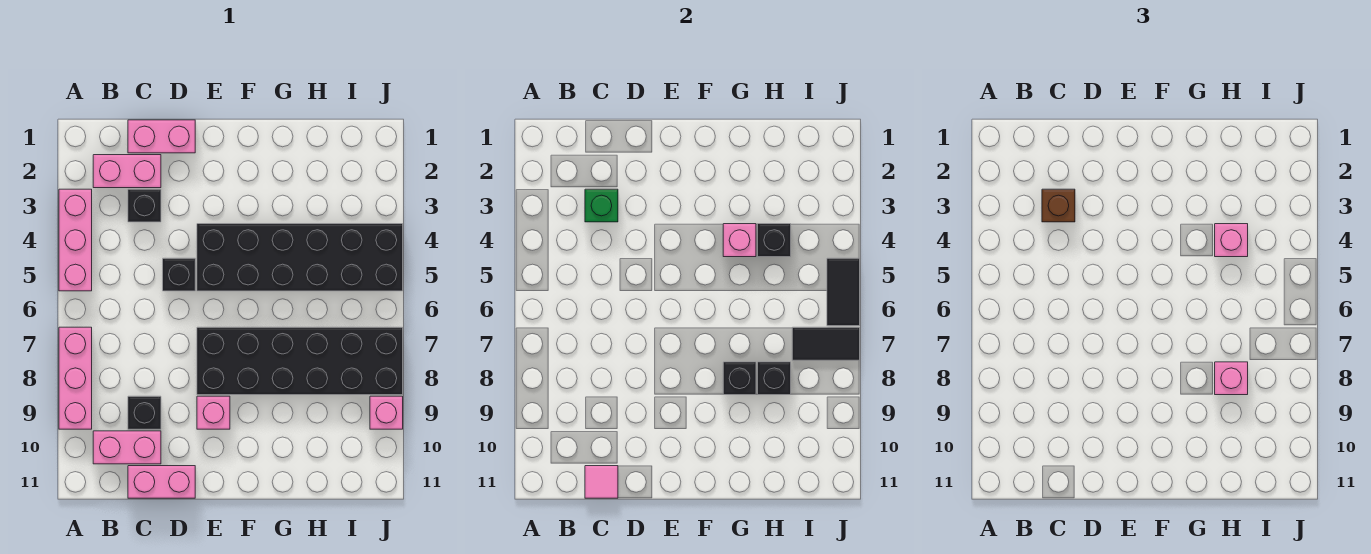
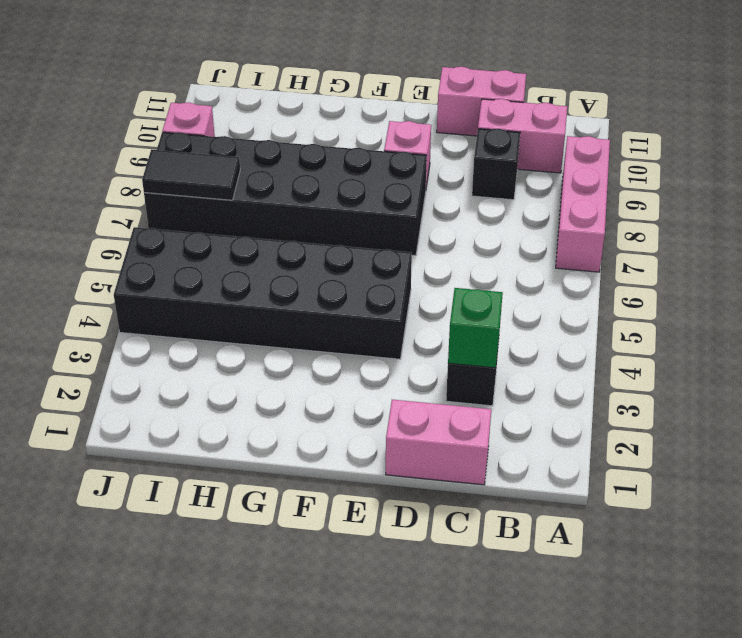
none -> pink brick A3:A5 level 1
none -> pink brick B2:C2 level 1
none -> black brick D5 level 1

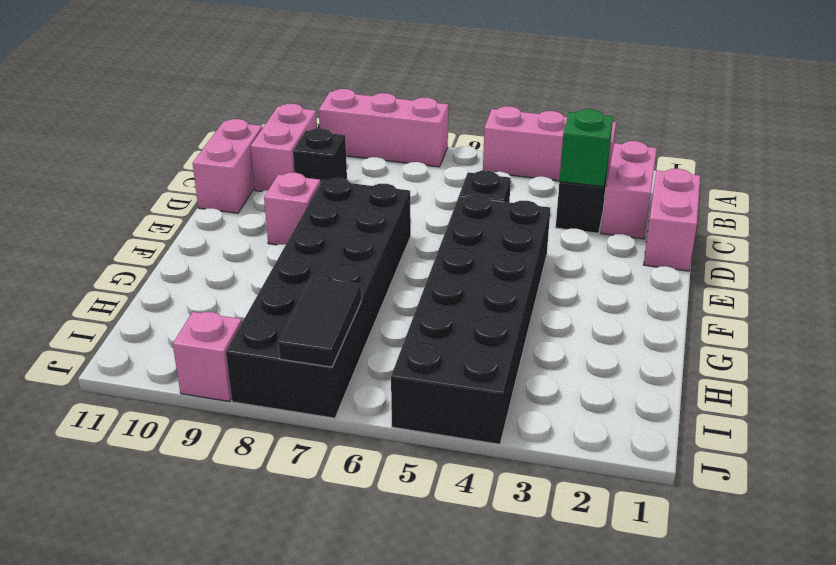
none -> pink tile C11 level 2
none -> pink brick G4 level 2
none -> black brick G8 level 2

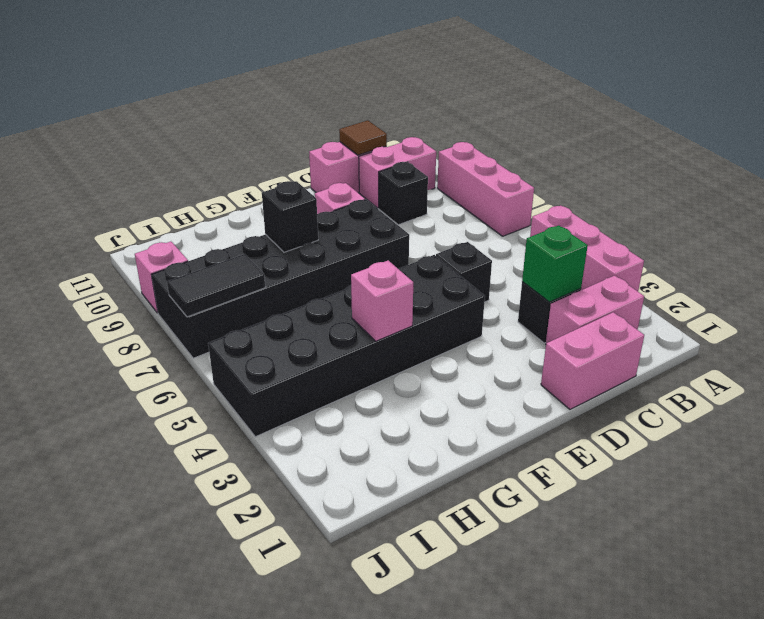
brown tile C11 level 2 -> pink tile C11 level 2
none -> black brick H4 level 2
none -> black brick H8 level 2
none -> black tile J5:J6 level 2

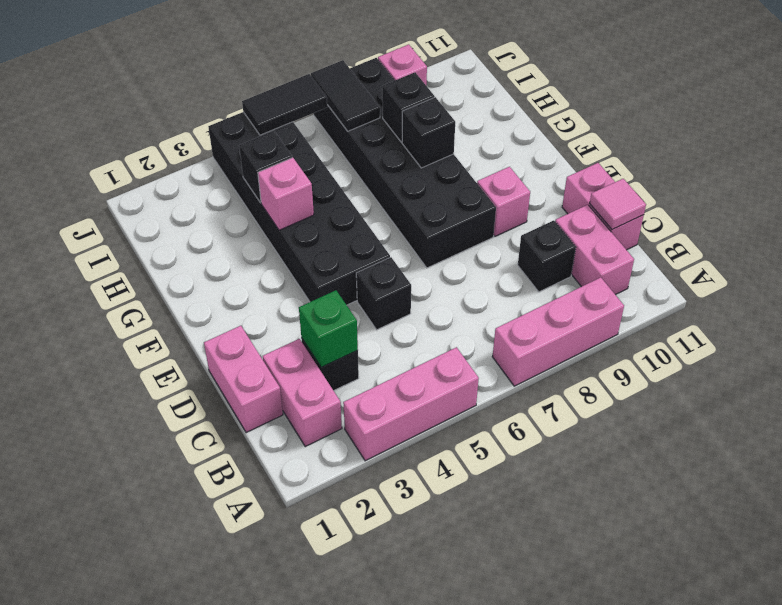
none -> brown brick C3 level 3
none -> pink brick H4 level 3
none -> pink brick H8 level 3

